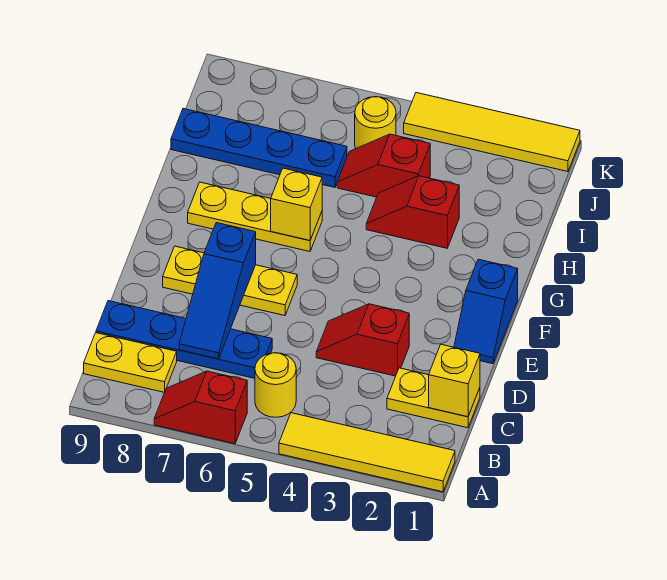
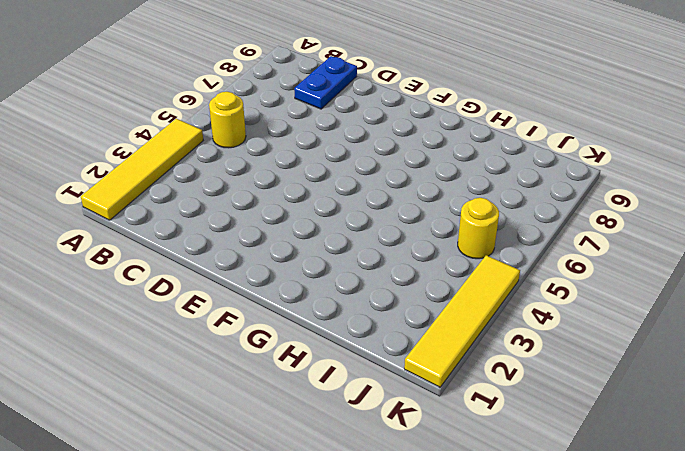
blue plate C8:C9 level 1 -> blue plate C6:C9 level 1
none -> red slope A6:A7 level 1 top 6
none -> yellow plate B8:B9 level 1
none -> yellow plate C1:C2 level 1

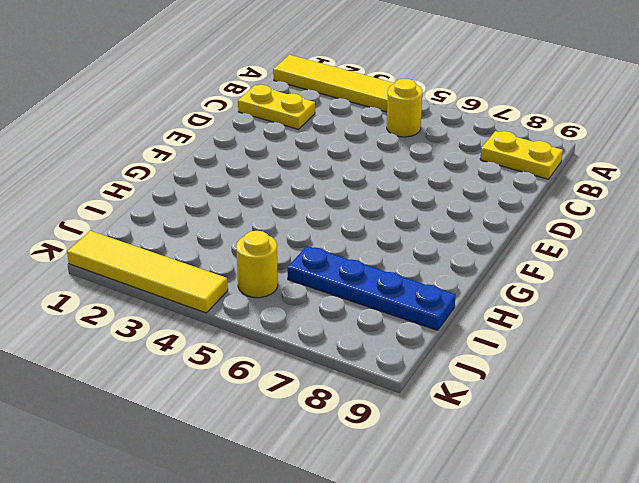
none -> red slope A6:A7 level 1 top 6
none -> blue plate C6:C9 level 1
none -> red slope D3:D4 level 1 top 3

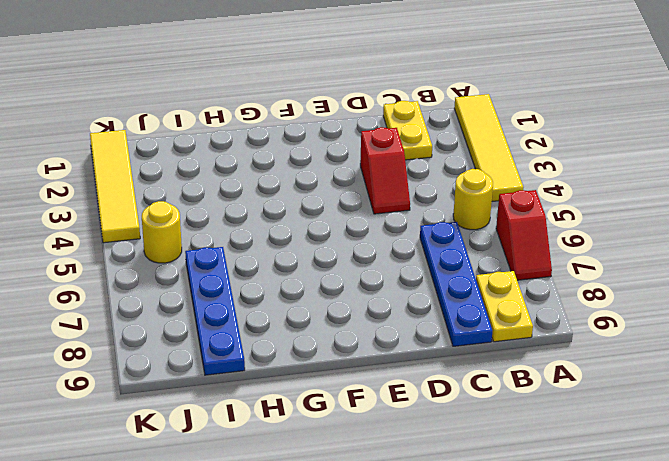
none -> blue slope E1:F1 level 1 top F
none -> yellow plate E6:E8 level 1
none -> yellow plate G6:G8 level 1

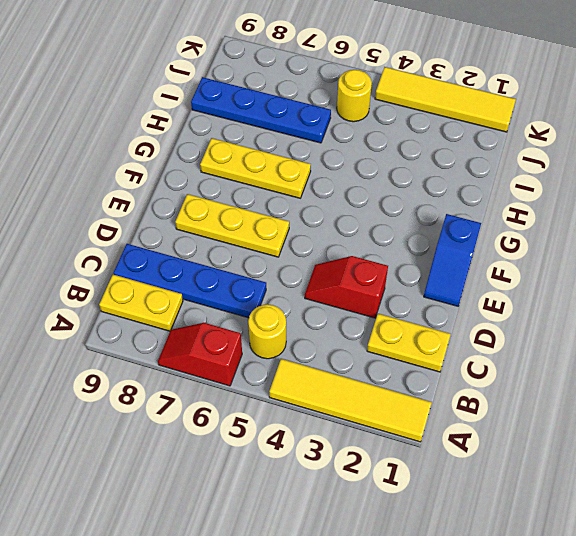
none -> red slope H3:H4 level 1 top 3
none -> red slope I4:I5 level 1 top 4
none -> yellow brick C1 level 2

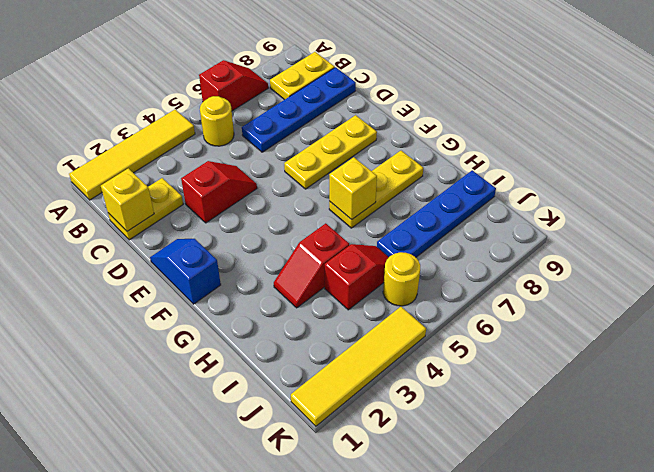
red slope H3:H4 level 1 top 4 -> red slope H3:H4 level 1 top 3
none -> blue slope C7:E7 level 2 top E

